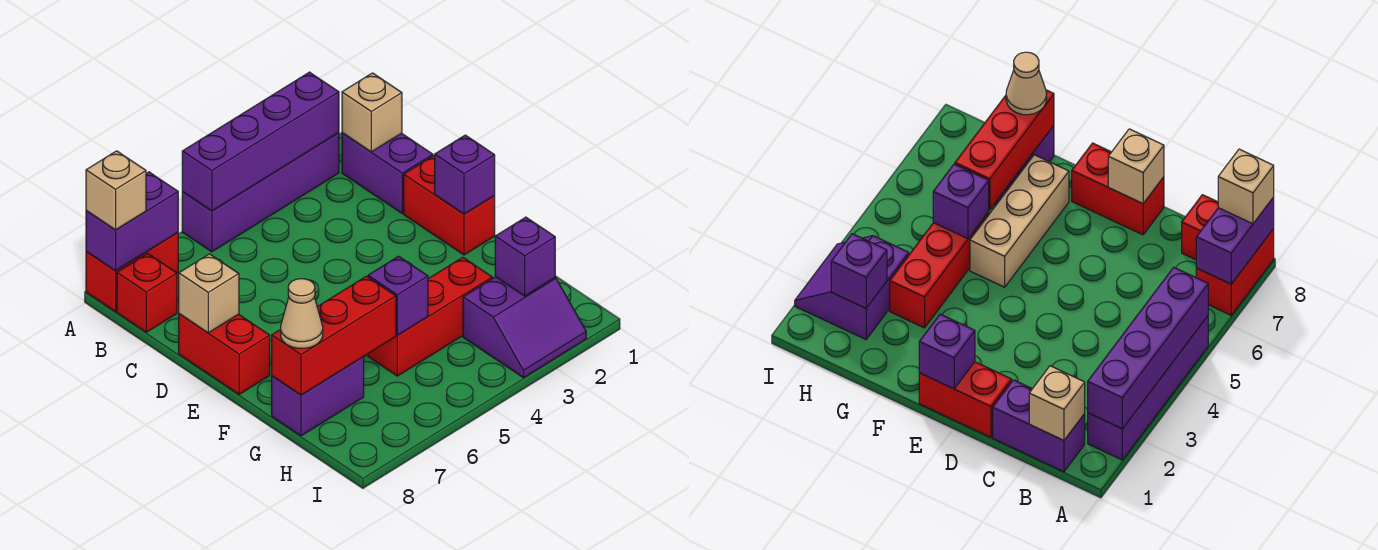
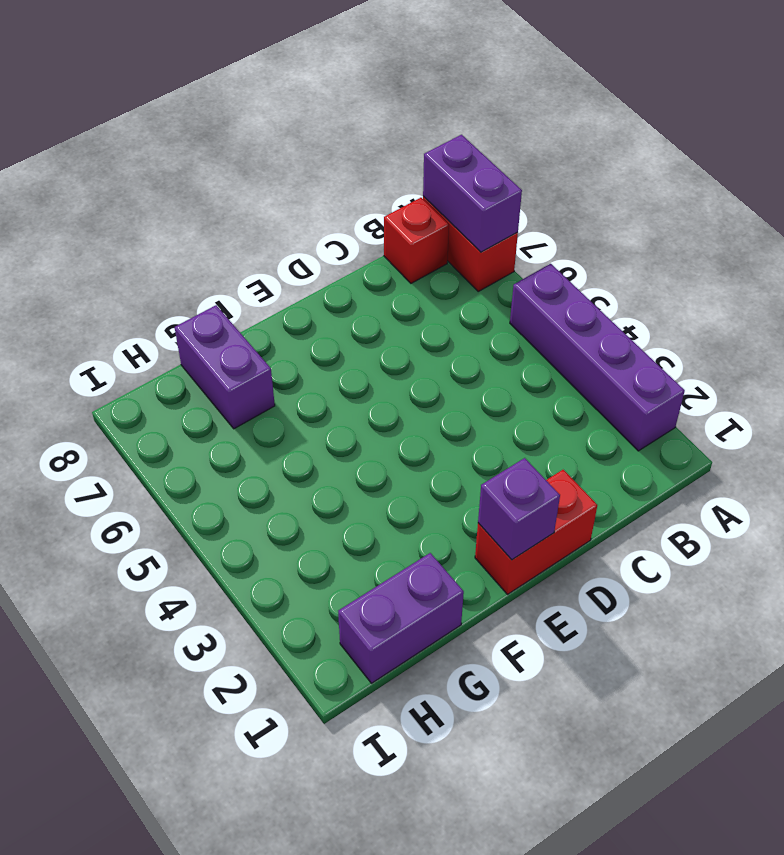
purple brick G1:H1 level 1 -> purple brick B1:C1 level 1
none -> red brick D8:E8 level 1
none -> tan brick F5:F7 level 1
none -> red brick G3:G5 level 1

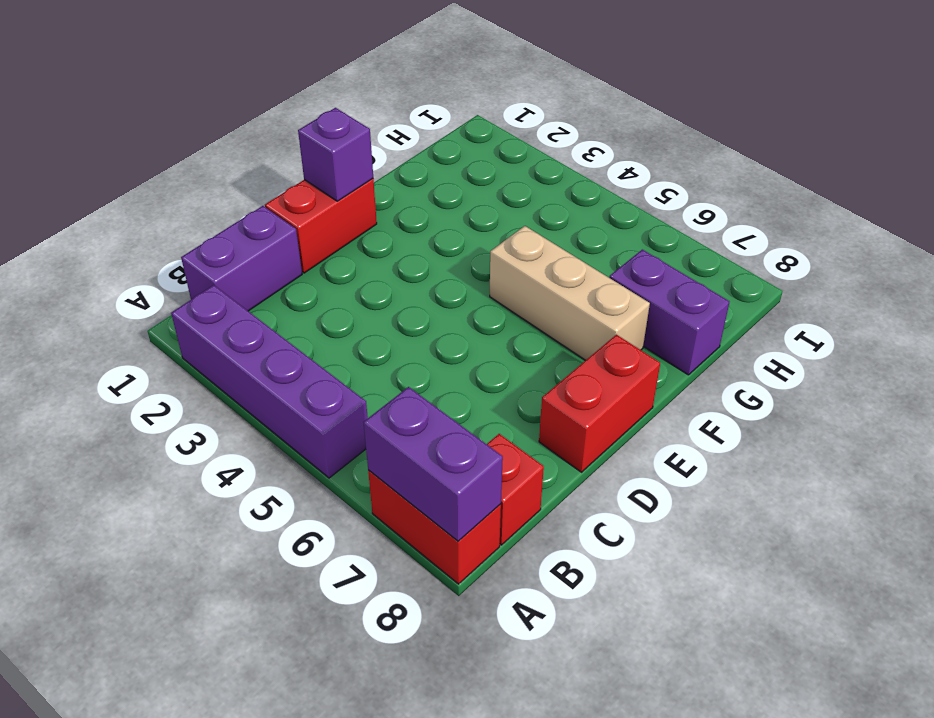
none -> red brick G3:G5 level 1
none -> purple slope H2:I3 level 1 top H
none -> purple brick A2:A5 level 2

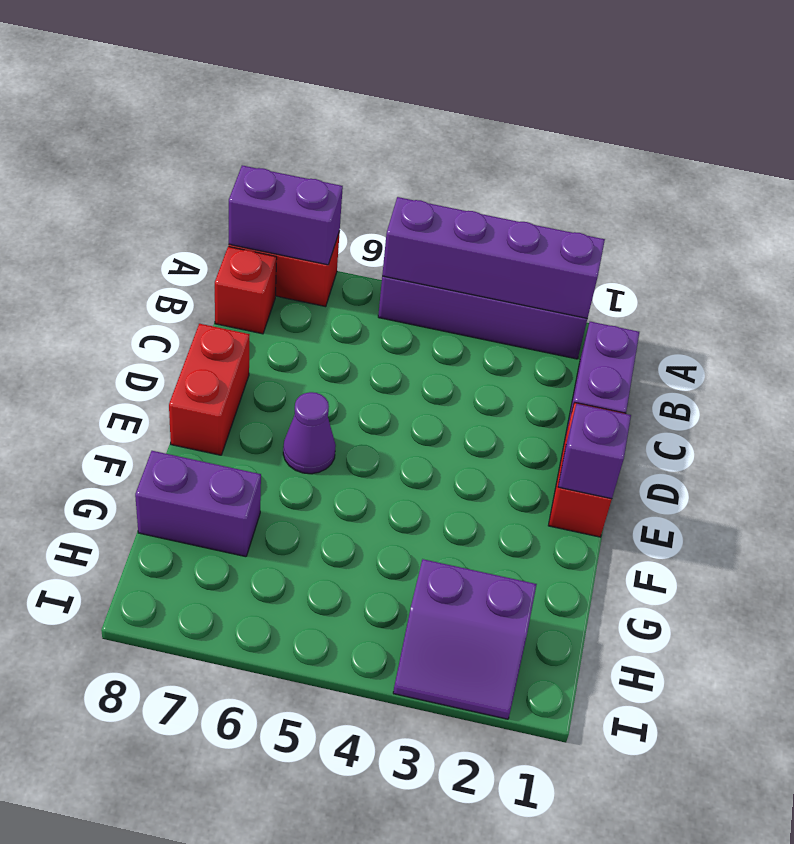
purple cone E6 level 1 -> none
none -> tan brick F5:F7 level 1
none -> red brick G3:G5 level 1
none -> tan brick B1 level 2

